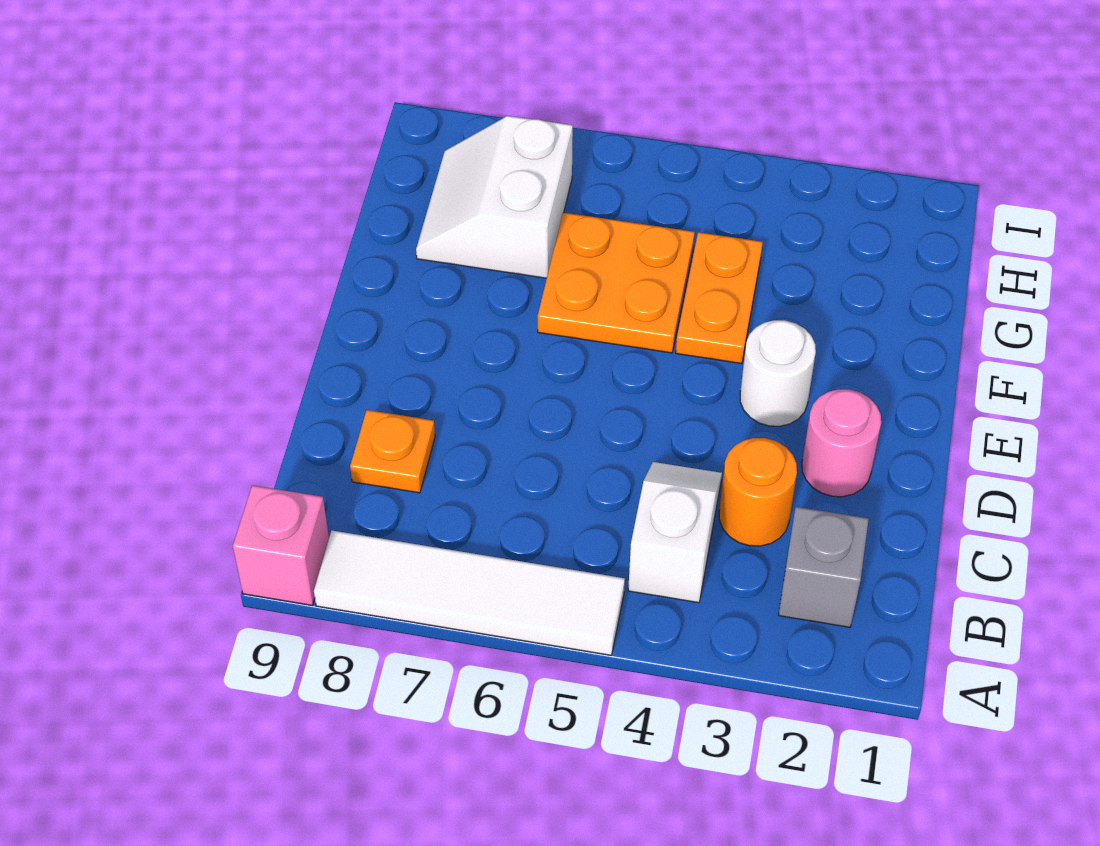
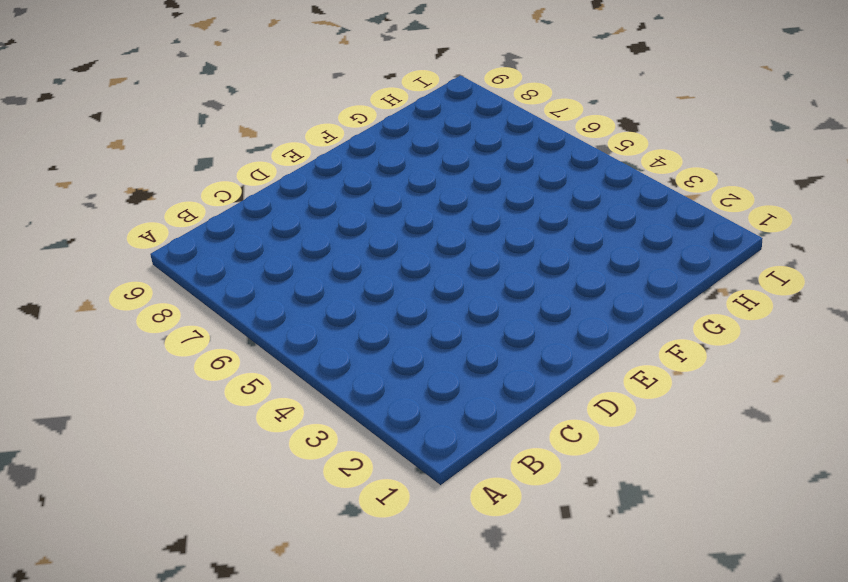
none -> white tile A5:A8 level 1
none -> pink brick A9 level 1

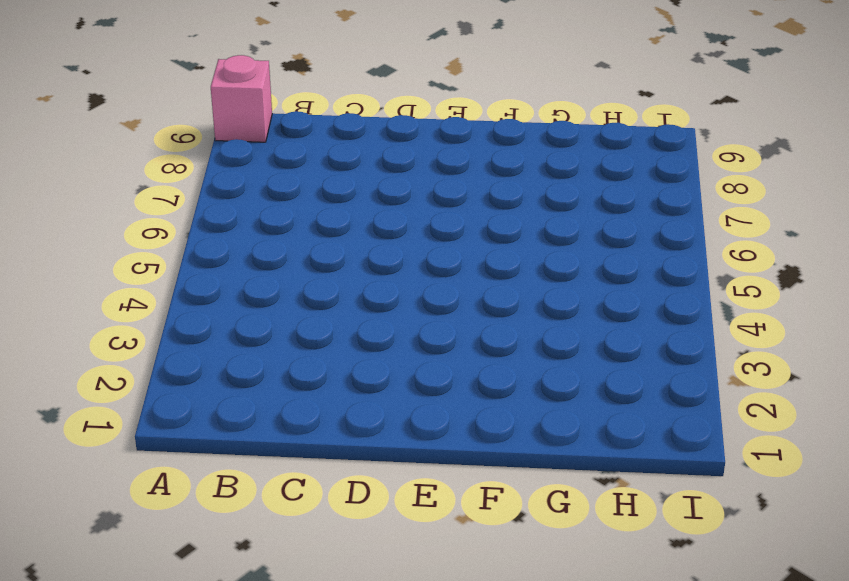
none -> white tile A5:A8 level 1
none -> grey brick B2 level 1

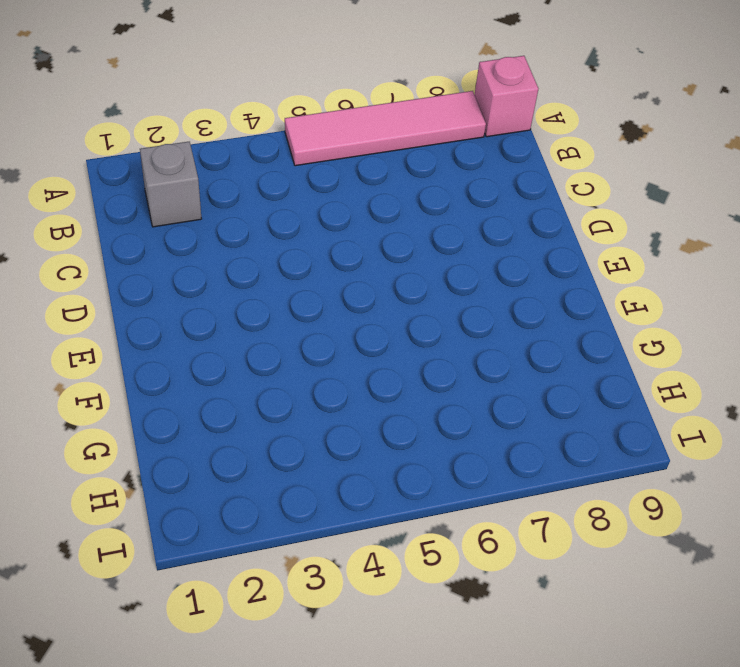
pink tile A5:A8 level 1 -> white tile A5:A8 level 1
none -> white slope B4:C4 level 1 top B
none -> orange round brick C3 level 1

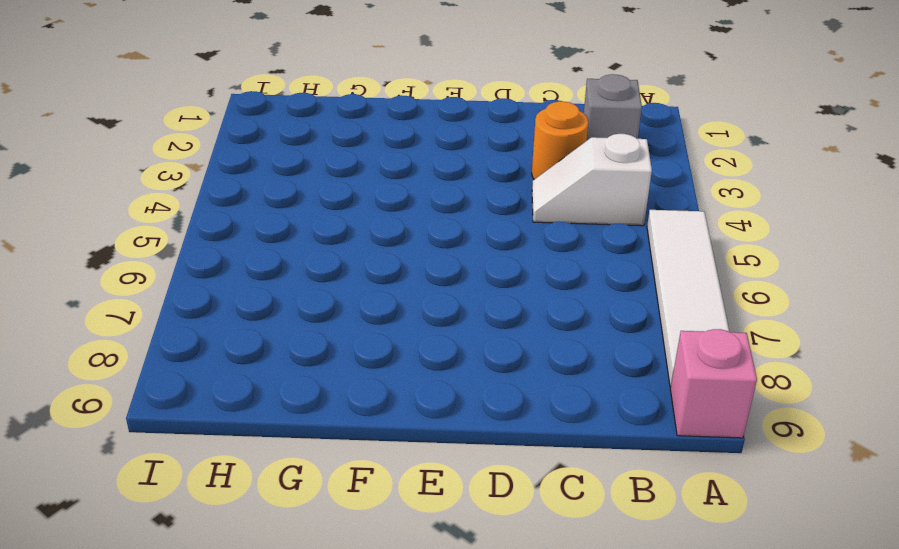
none -> orange plate C8 level 1
none -> pink round brick D2 level 1

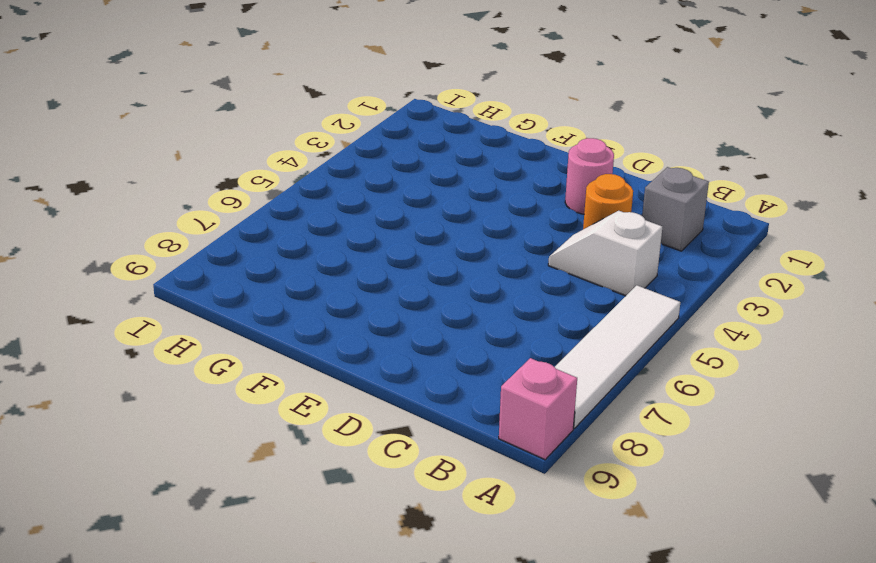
none -> orange plate C8 level 1
none -> white round brick E3 level 1

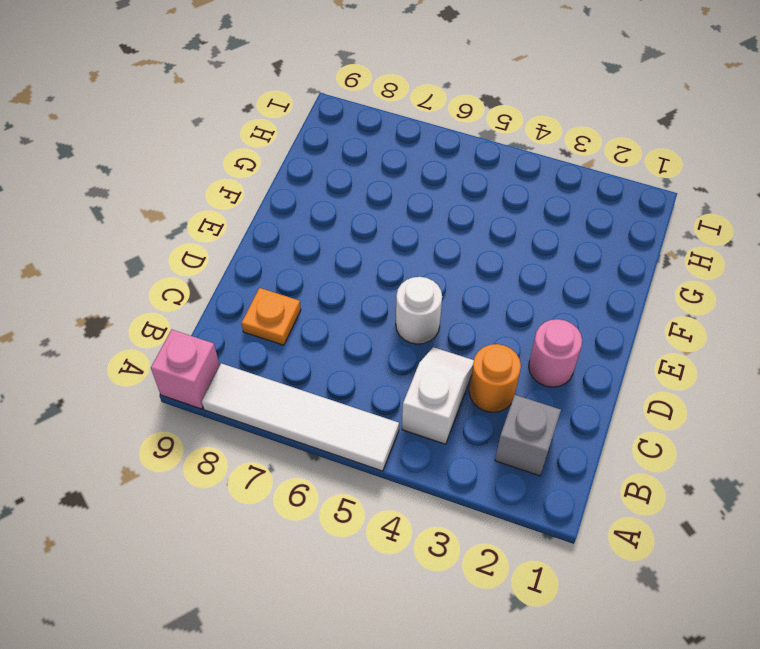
white round brick D5 level 1 -> white round brick E3 level 1
none -> orange plate F4:G4 level 1
none -> orange plate F5:G6 level 1

